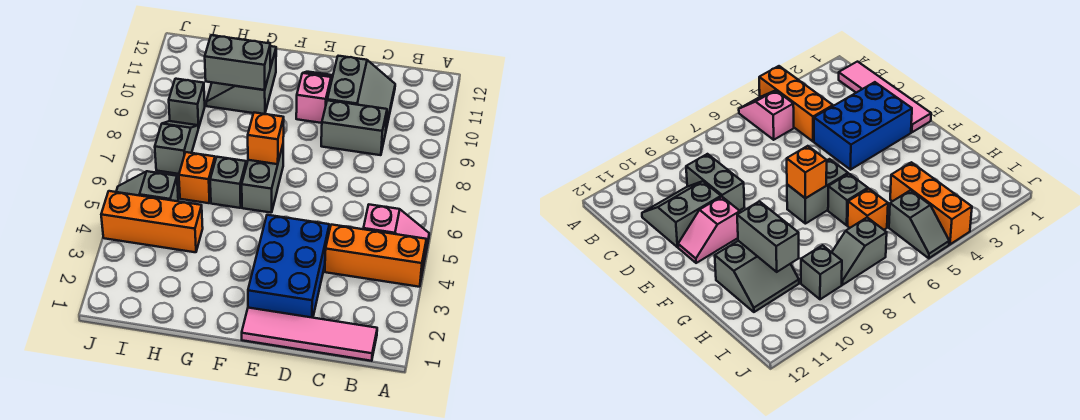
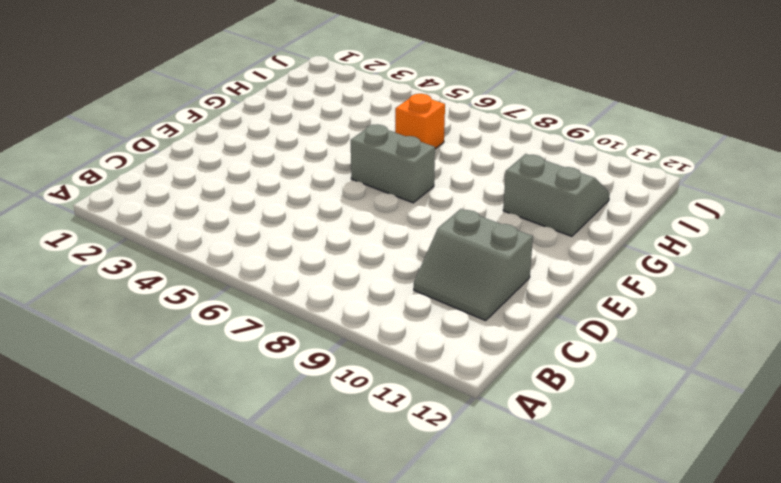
none -> orange brick A4:C4 level 1
none -> pink slope A5:B5 level 1 top B
none -> pink tile B1:E1 level 1

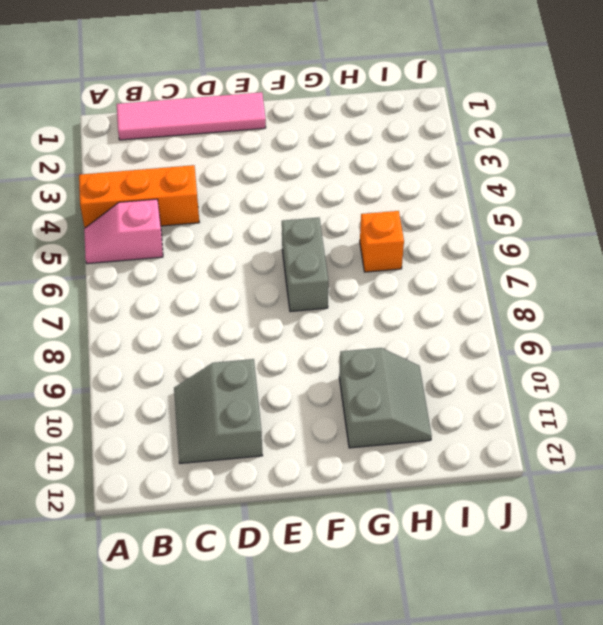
none -> grey brick C9:D9 level 1
none -> blue brick D2:E4 level 1
none -> pink slope E10:E11 level 1 top 10

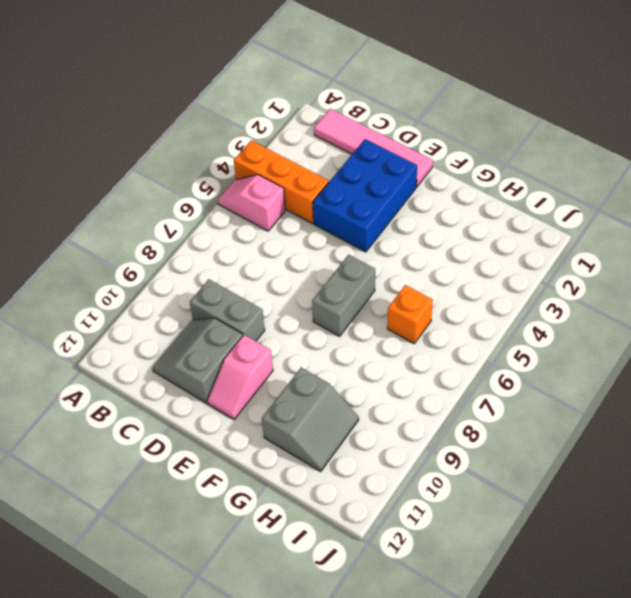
none -> grey brick G6 level 1
none -> orange brick H4:J4 level 1
none -> grey slope I5:J5 level 1 top I

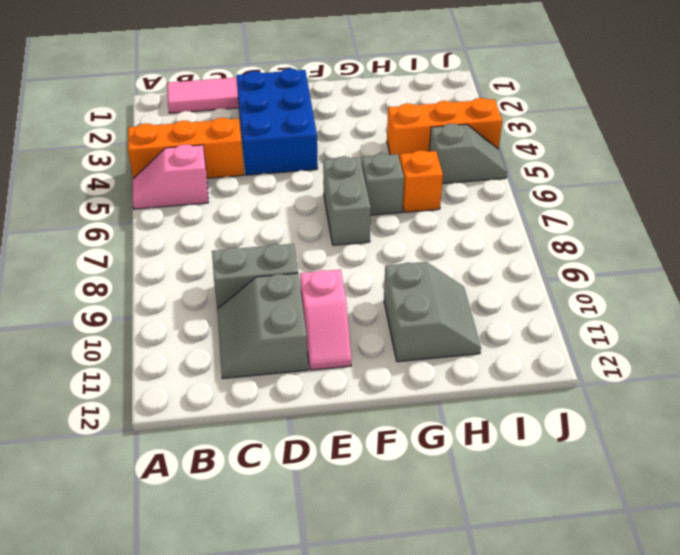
none -> grey slope I7:I8 level 1 top 7
none -> grey brick I9 level 1
none -> orange brick F7 level 2

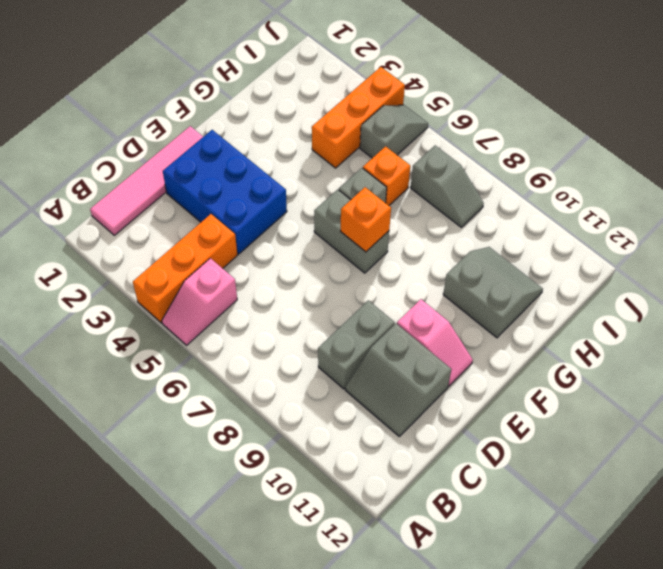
none -> grey brick I9 level 1
none -> grey brick G10:H10 level 2

